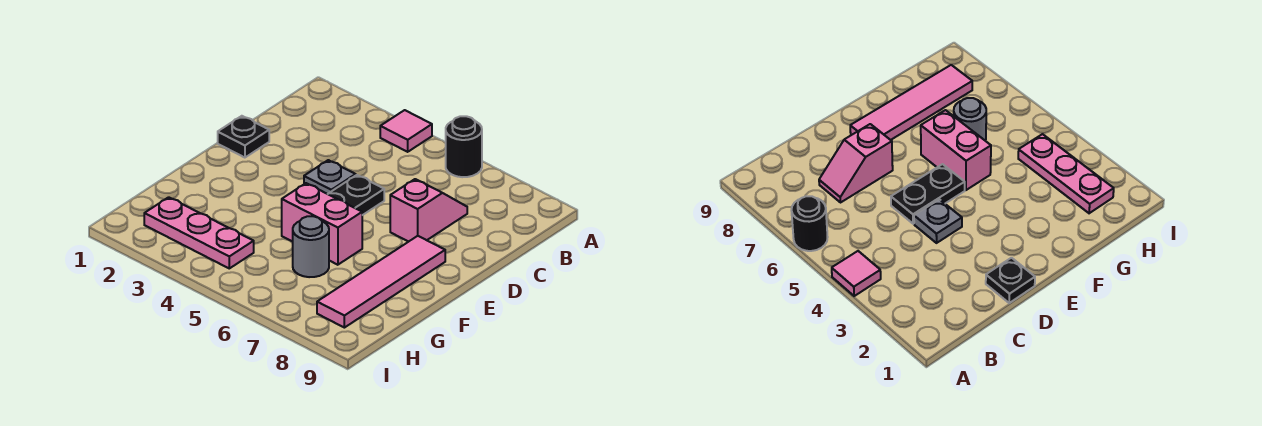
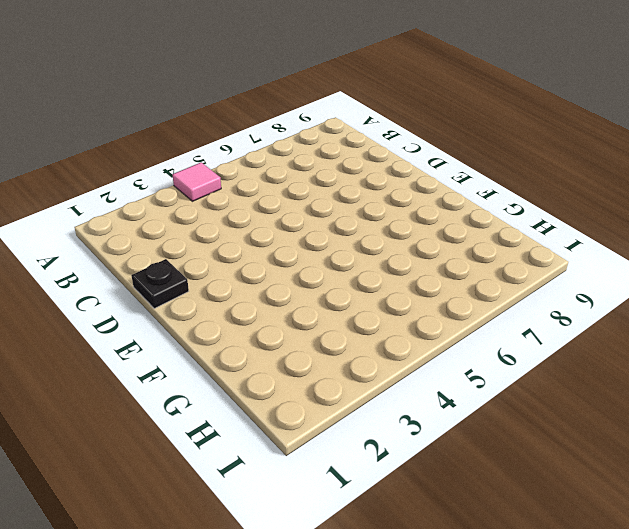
none -> black round brick A6 level 1
none -> pink slope C7:D7 level 1 top D

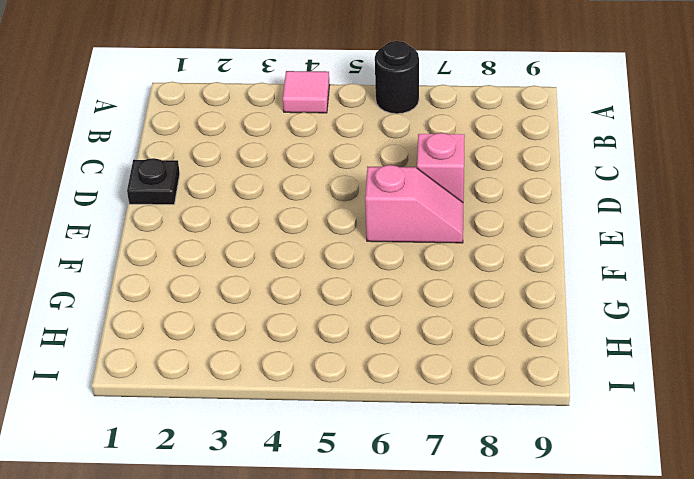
pink slope E6:E7 level 1 top 6 -> none
none -> grey plate D4 level 1
none -> black plate D5:E5 level 1

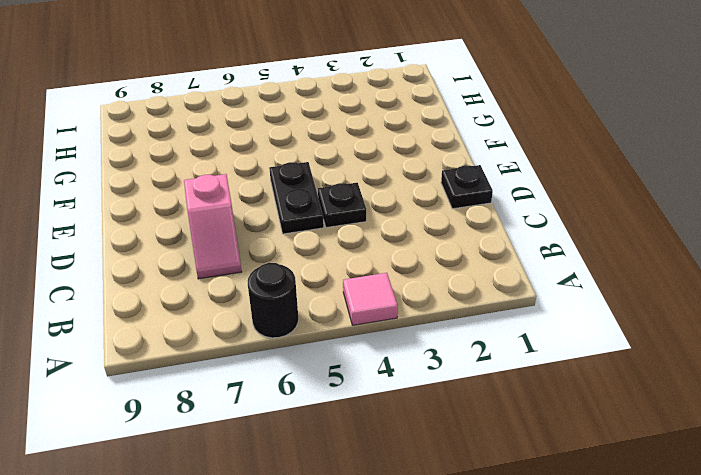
black plate D4 level 1 -> grey plate D4 level 1
none -> pink tile E8:H8 level 1
none -> pink brick F5:F6 level 1

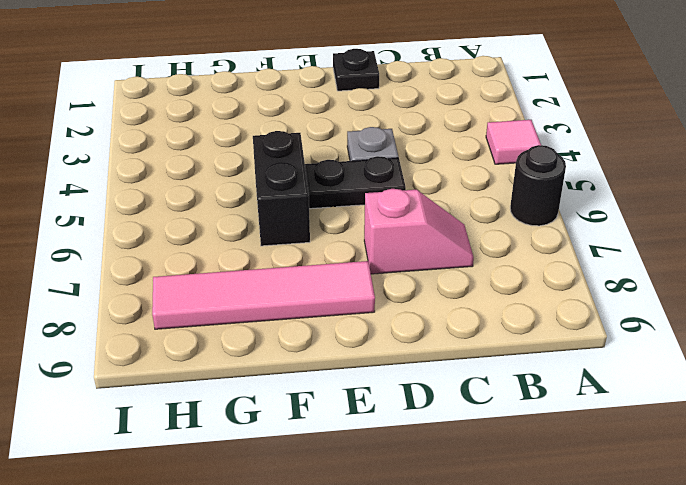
black brick F5:F6 level 1 -> pink brick F5:F6 level 1
none -> grey round brick G6 level 1
none -> pink plate H2:H4 level 1

